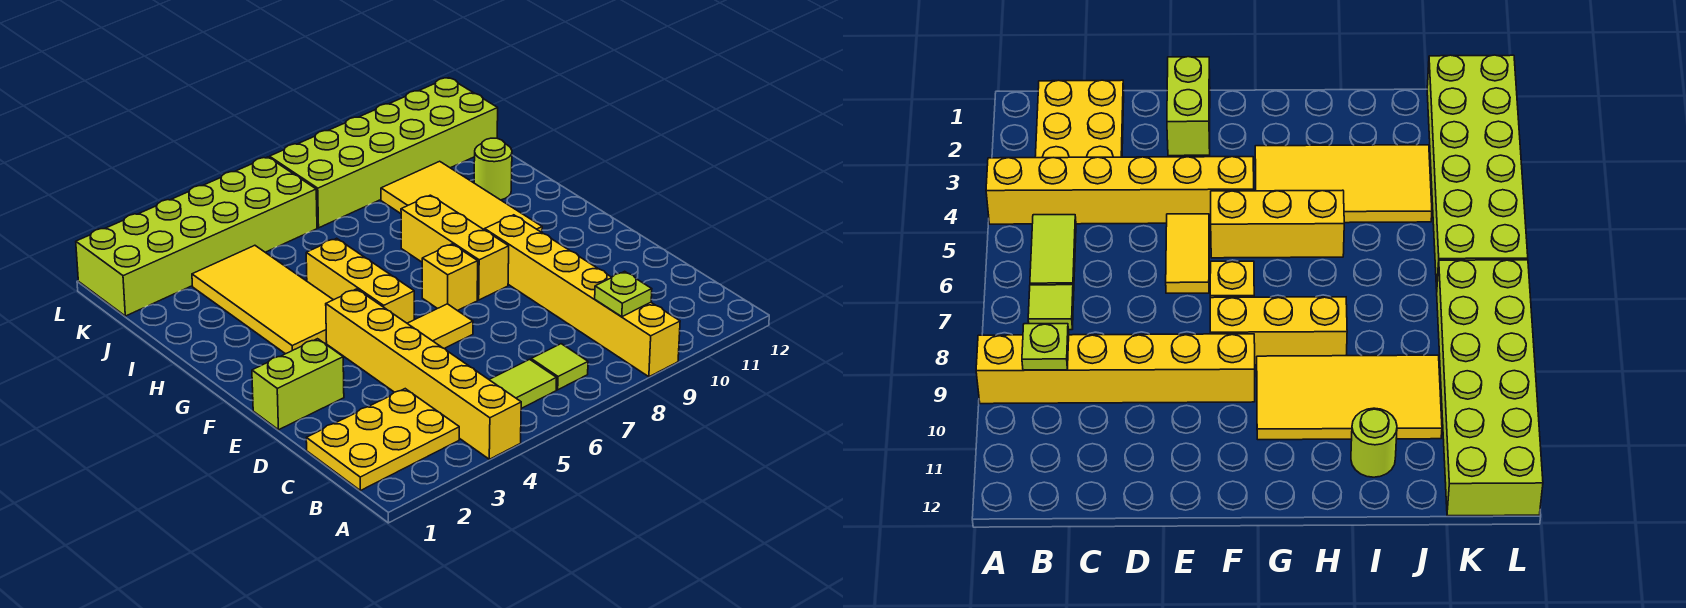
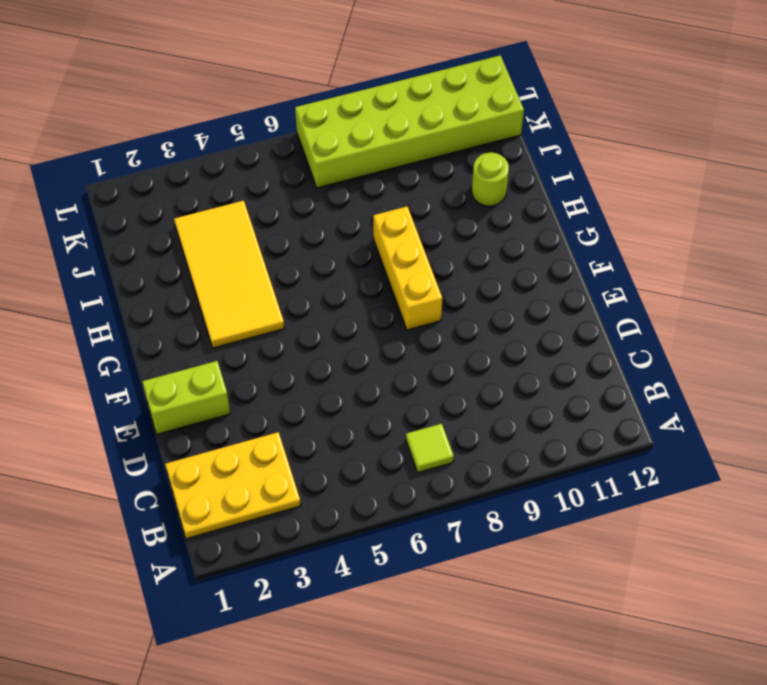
none -> yellow brick A4:F4 level 1
none -> yellow brick A9:F9 level 1
none -> lime tile B5:B6 level 1

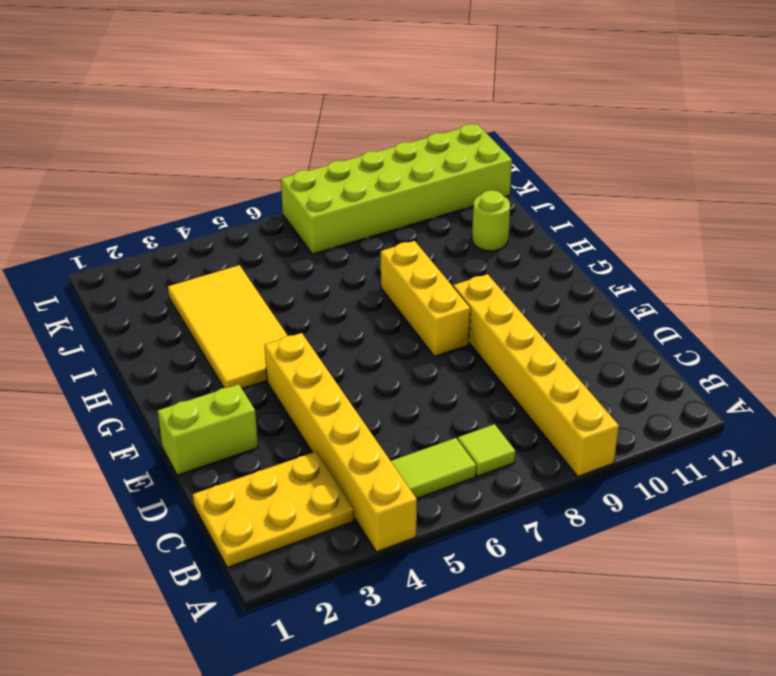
none -> yellow tile E5:E6 level 1
none -> yellow brick F5:H5 level 1
none -> yellow brick F7 level 1

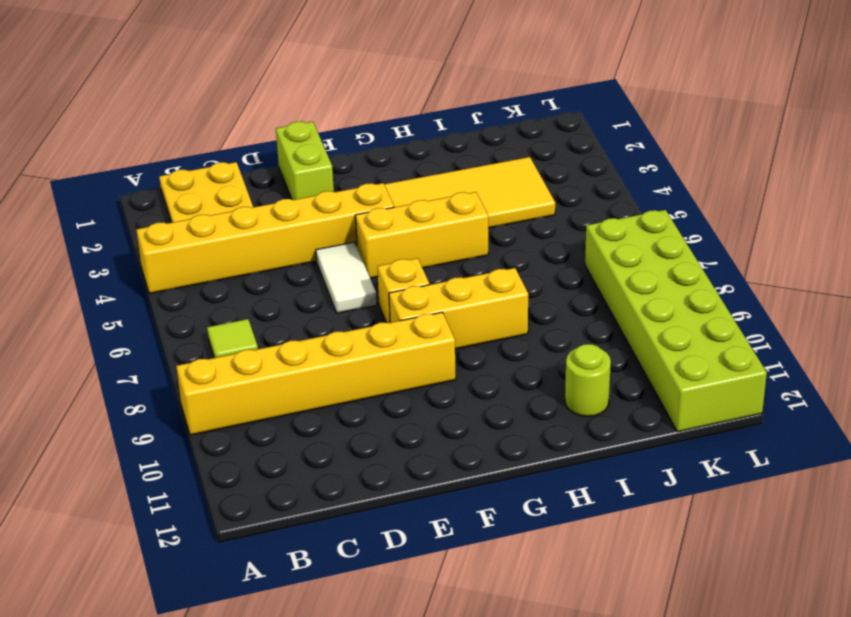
white tile E5:E6 level 1 -> yellow tile E5:E6 level 1
none -> lime tile B5:B6 level 1
none -> yellow tile G9:J10 level 1
none -> lime brick K1:L6 level 1

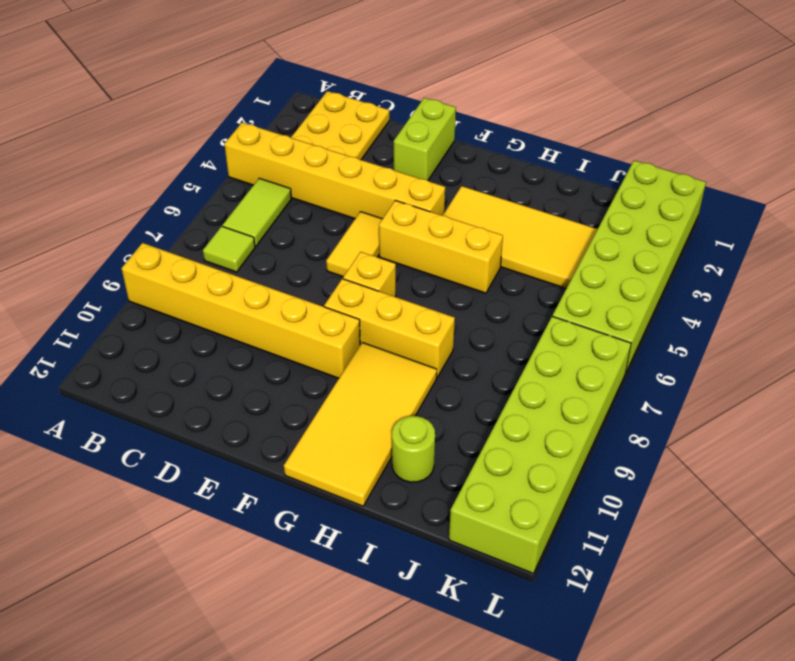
yellow tile G9:H12 level 1 -> yellow tile G9:J10 level 1
none -> lime plate B9 level 2

